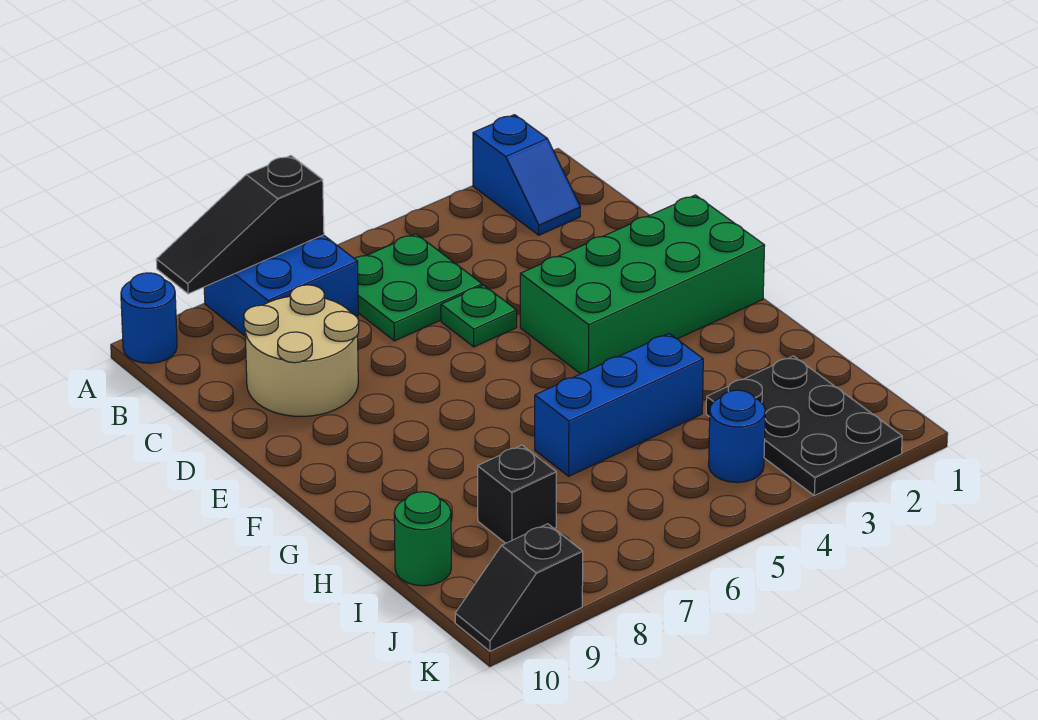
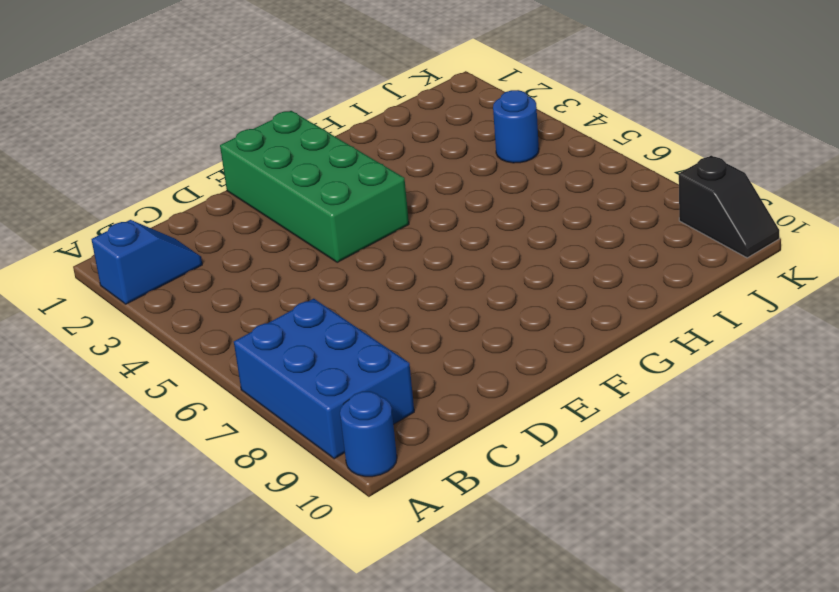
blue brick A7:B9 level 1 -> blue brick A7:B8 level 1
none -> green plate B5:C6 level 1
none -> tan round brick C8:D9 level 1
none -> green plate D5 level 1

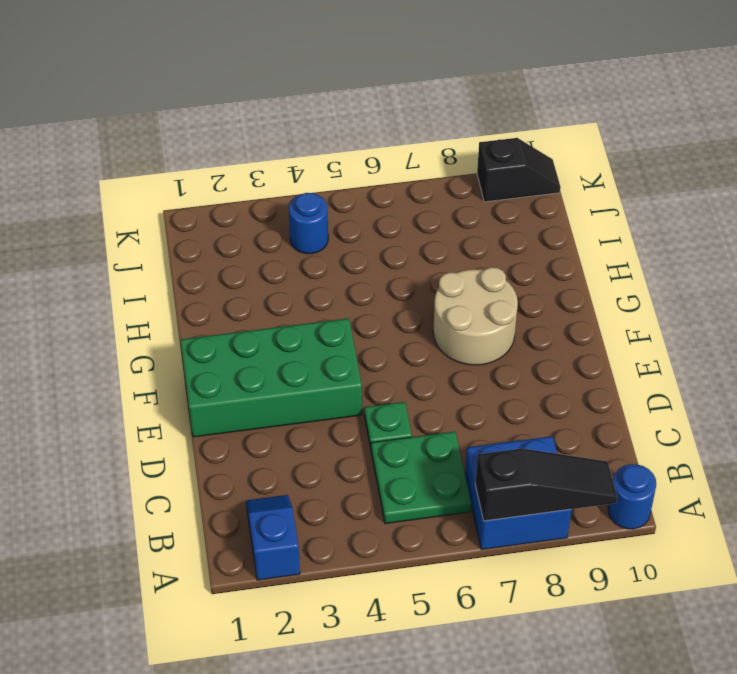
tan round brick F7:G8 level 1 -> tan round brick C8:D9 level 1
none -> blue brick H4:H6 level 1
none -> black plate I2:K3 level 1
none -> black brick I8 level 1

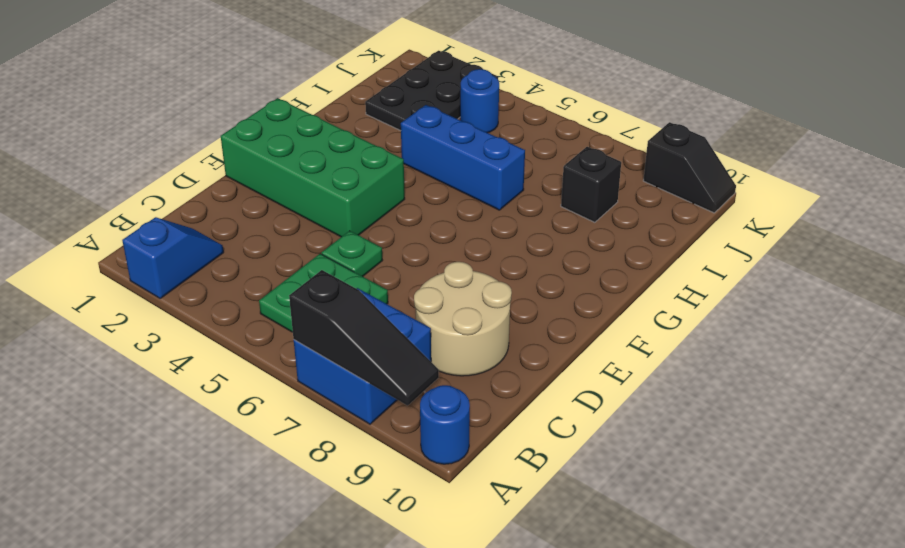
none -> green round brick I10 level 1

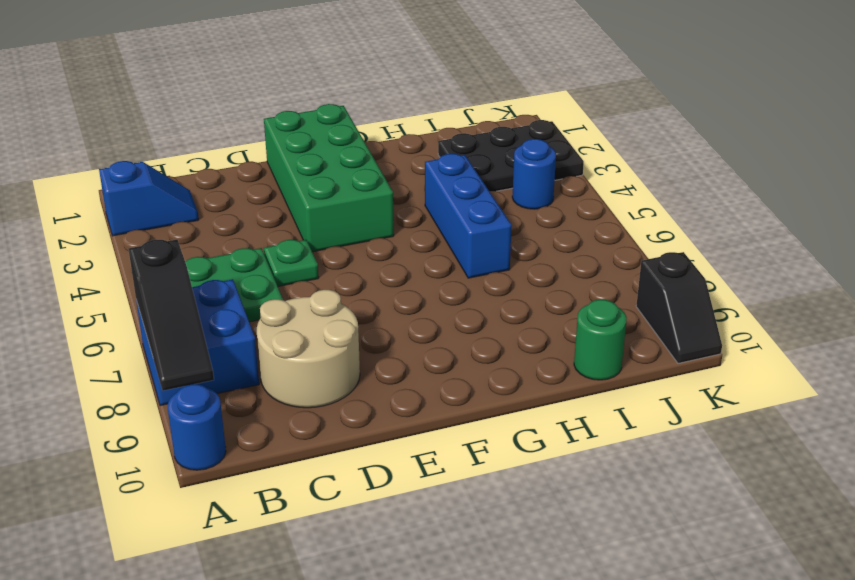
none -> black brick I8 level 1

